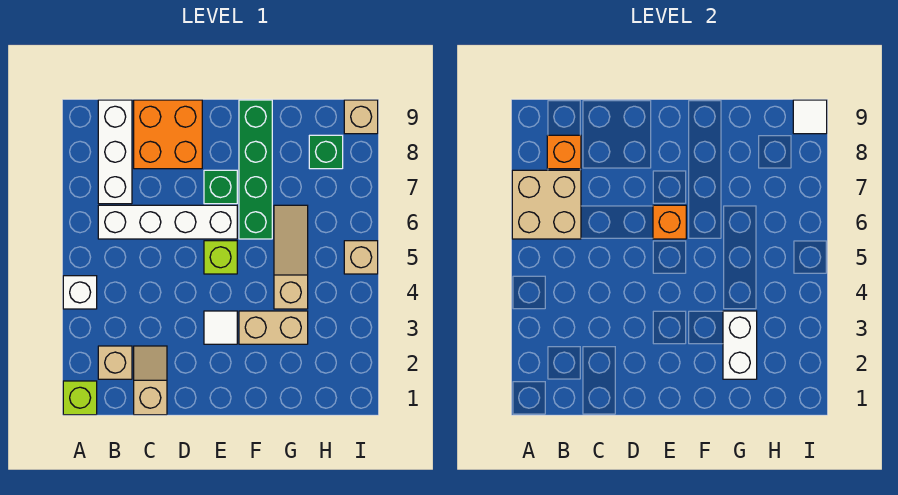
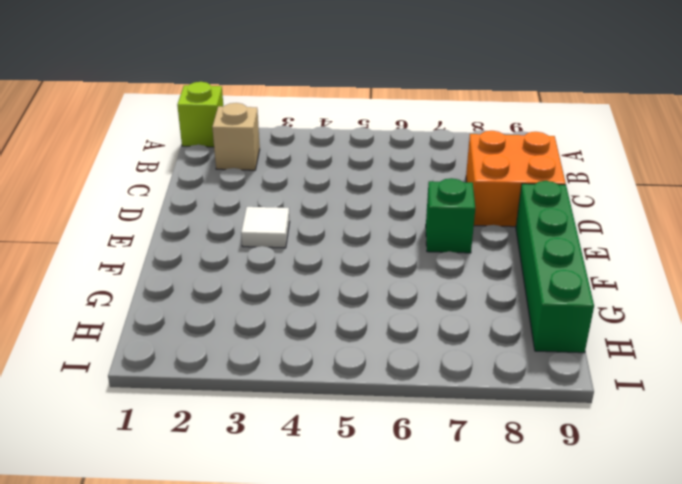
green brick E9:H9 level 1 -> green brick F6:F9 level 1
none -> white brick A4 level 1
none -> white brick B6:E6 level 1
none -> white brick B7:B9 level 1

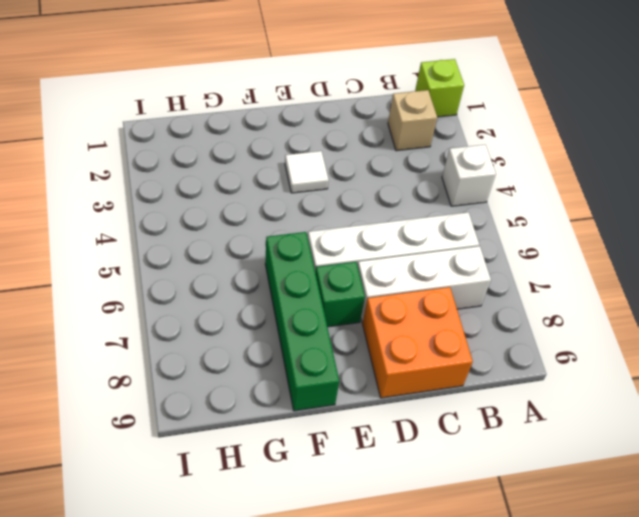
white brick B7:D7 level 1 -> white brick B7:B9 level 1
none -> tan slope C1:C2 level 1 top 1
none -> lime brick E5 level 1
none -> tan brick F3:G3 level 1

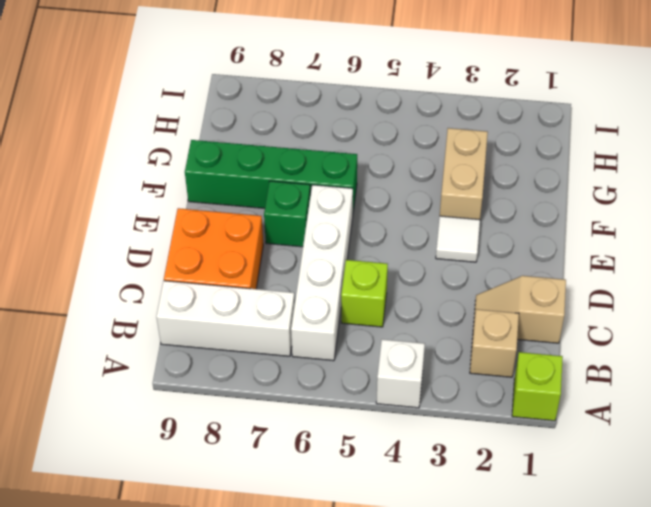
lime brick C5 level 1 -> lime brick E5 level 1
none -> tan slope G4:G6 level 1 top 4
none -> green brick H8 level 1
none -> tan brick I5 level 1

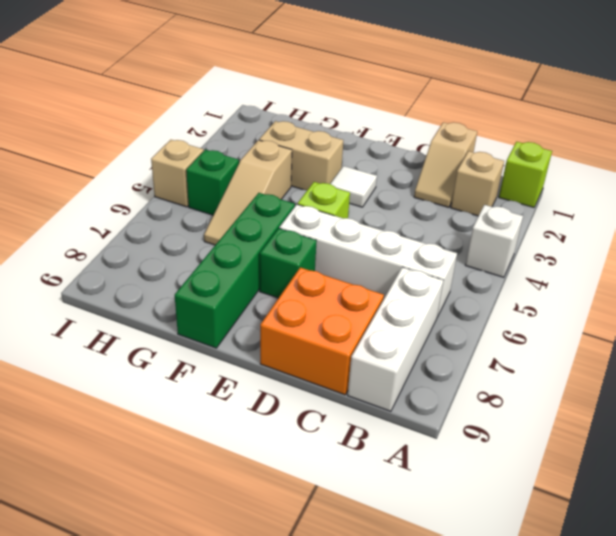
green brick H5 level 1 -> green brick H8 level 1
none -> tan brick I9 level 1
none -> tan brick A6:B7 level 2
none -> orange brick B8 level 2

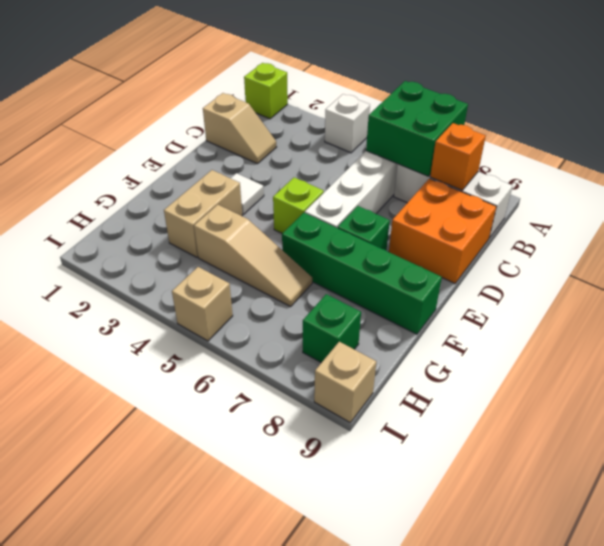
green brick A6:B7 level 2 -> tan brick A6:B7 level 2
none -> tan brick B2 level 1
none -> orange brick E6 level 2
none -> white brick G2:G3 level 2

